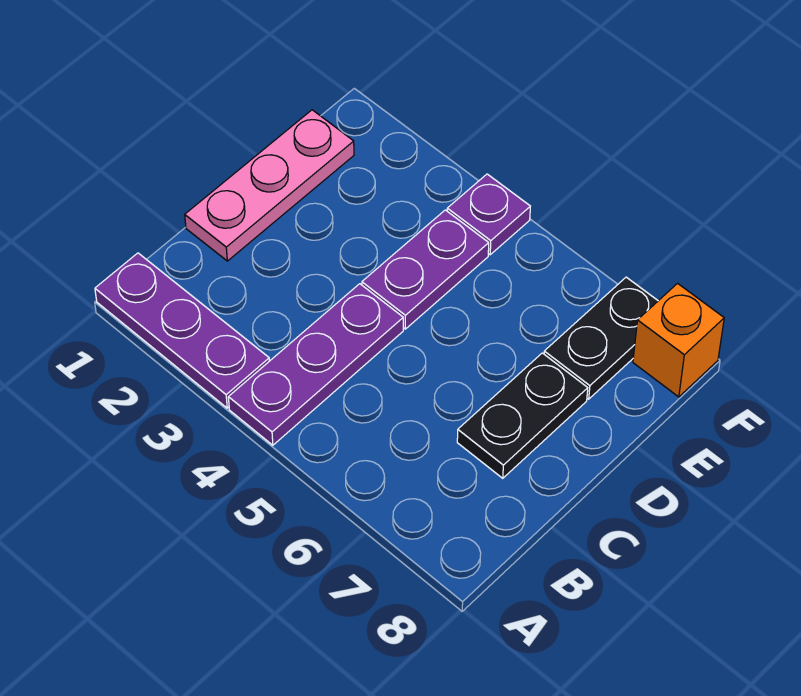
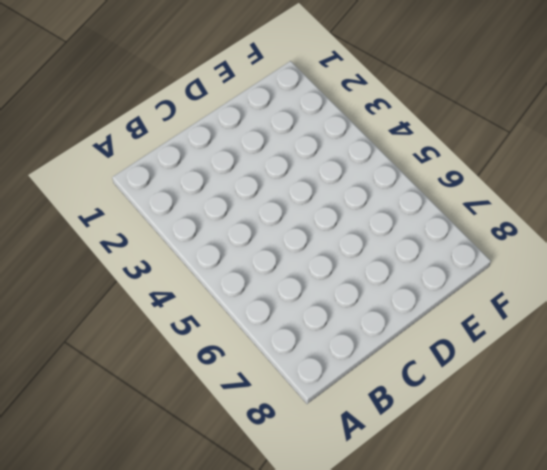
none -> purple plate A1:A3 level 1
none -> purple plate A4:C4 level 1

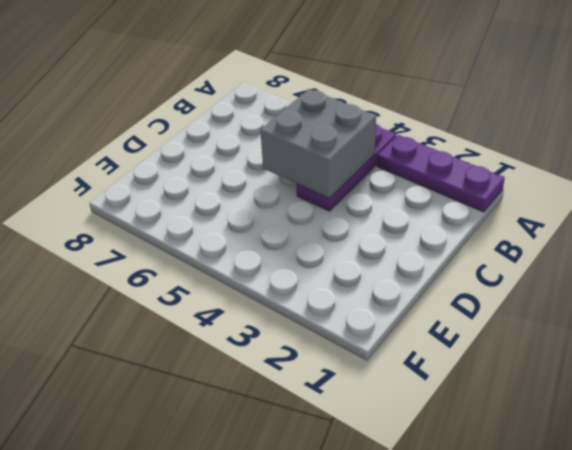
grey brick B4:C5 level 2 -> none
none -> pink plate C1:E1 level 1
none -> black plate C7:D7 level 1

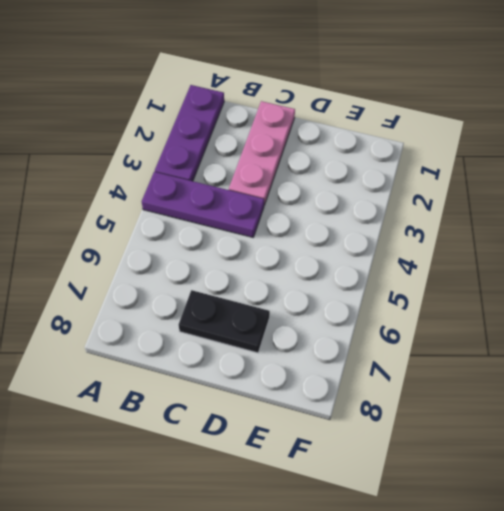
pink plate C1:C3 level 1 -> pink plate C1:E1 level 1
none -> purple plate D4:E4 level 1
none -> black plate E7:F7 level 1

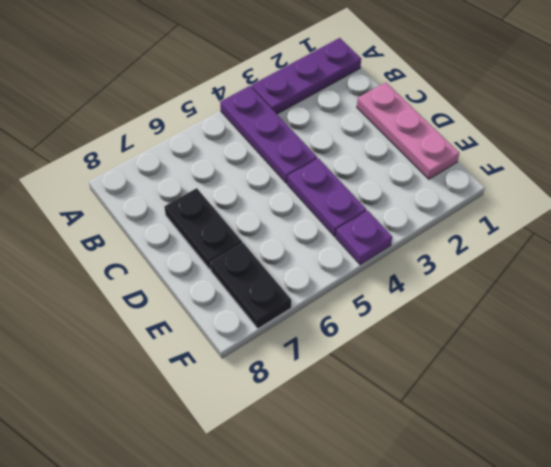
none -> orange brick F8 level 1

